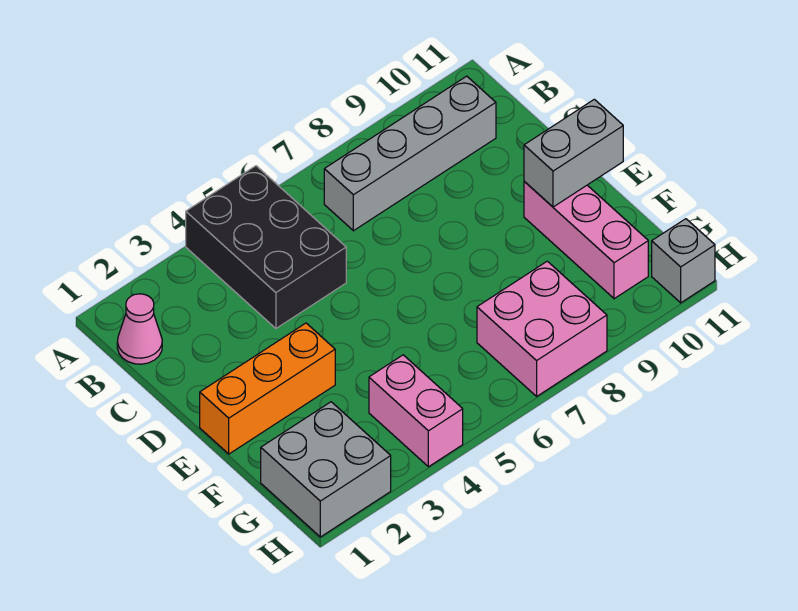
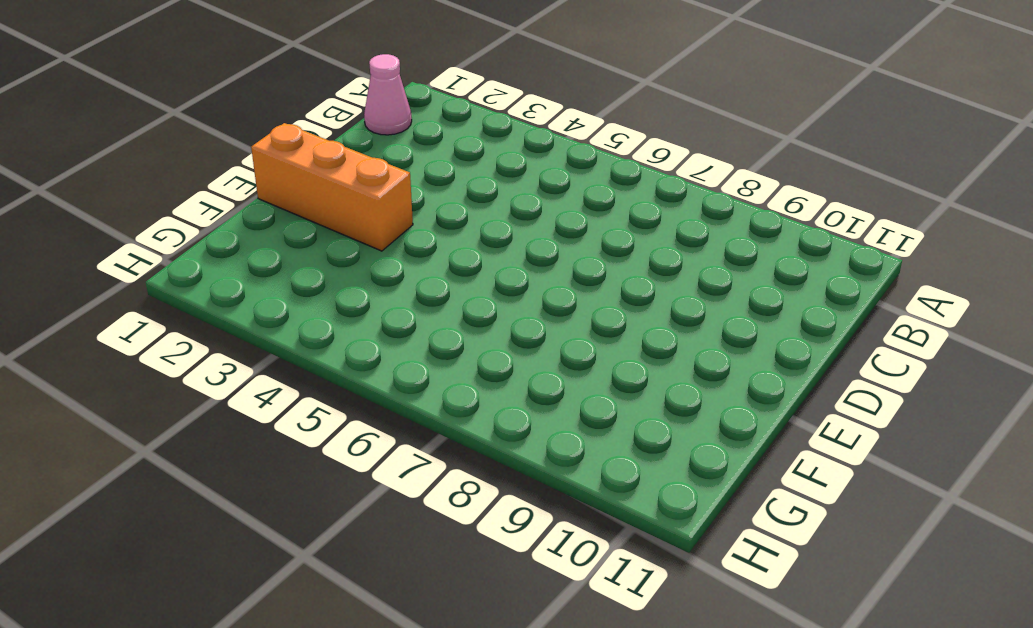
none -> black brick A4:C5 level 1
none -> grey brick B7:B10 level 1

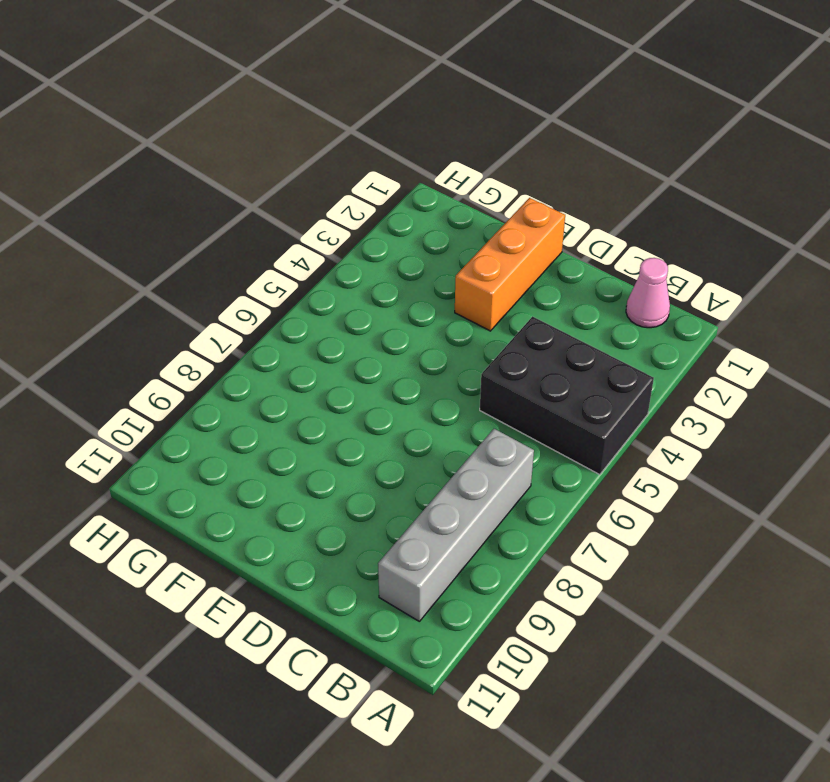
none -> pink brick E10:G10 level 1
none -> grey brick G1:H2 level 1

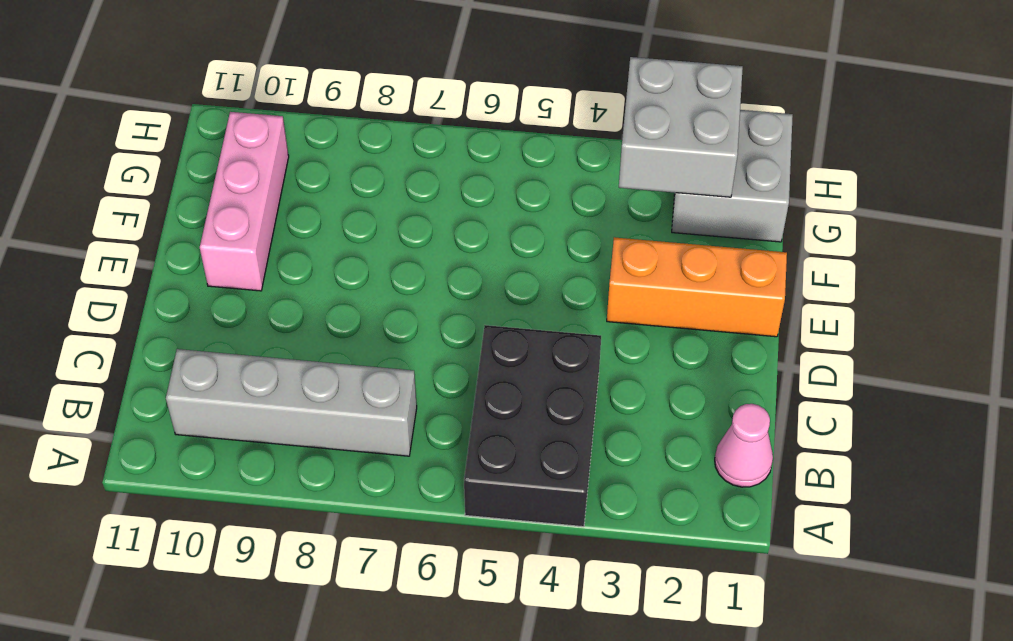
grey brick G2:H3 level 2 -> none
none -> pink brick G4:H4 level 1
none -> pink brick G7:H8 level 1

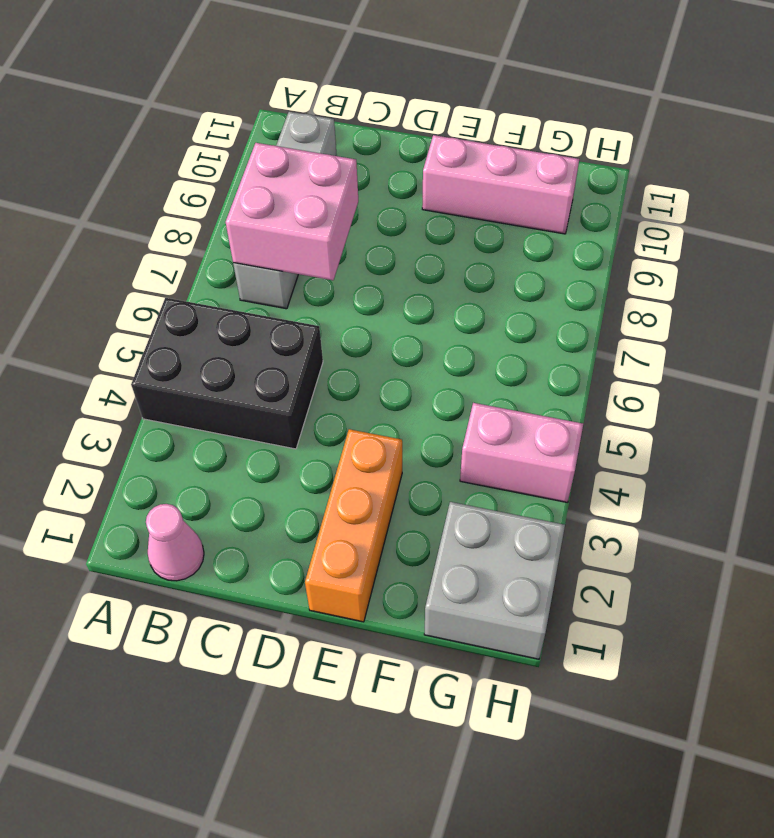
pink brick B7:C8 level 2 -> pink brick G7:H8 level 1
none -> grey brick H11 level 1
none -> grey brick E10:E11 level 2

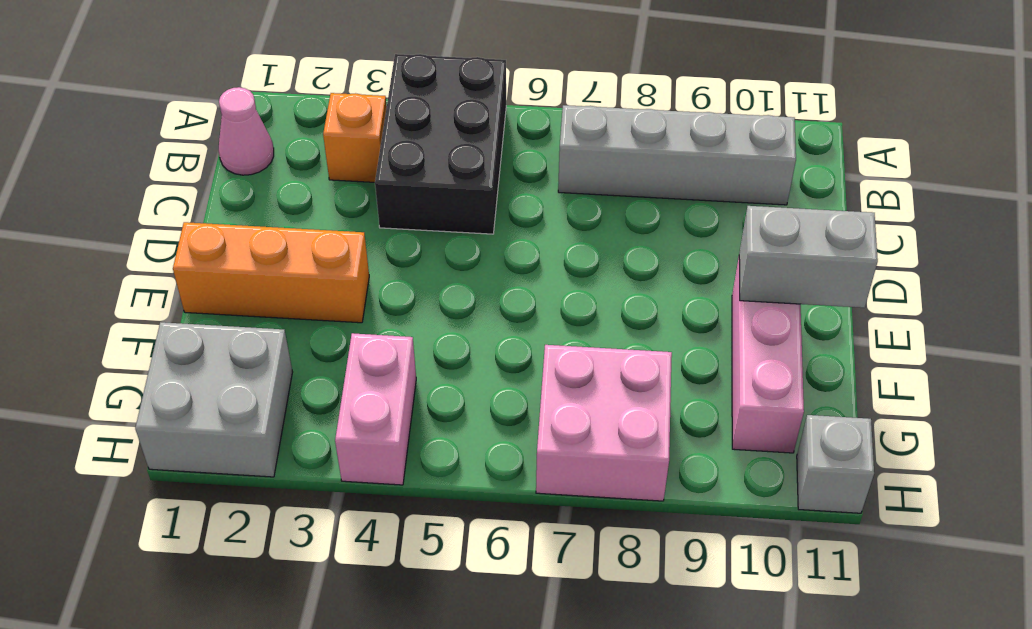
orange brick B3 level 1 -> none

